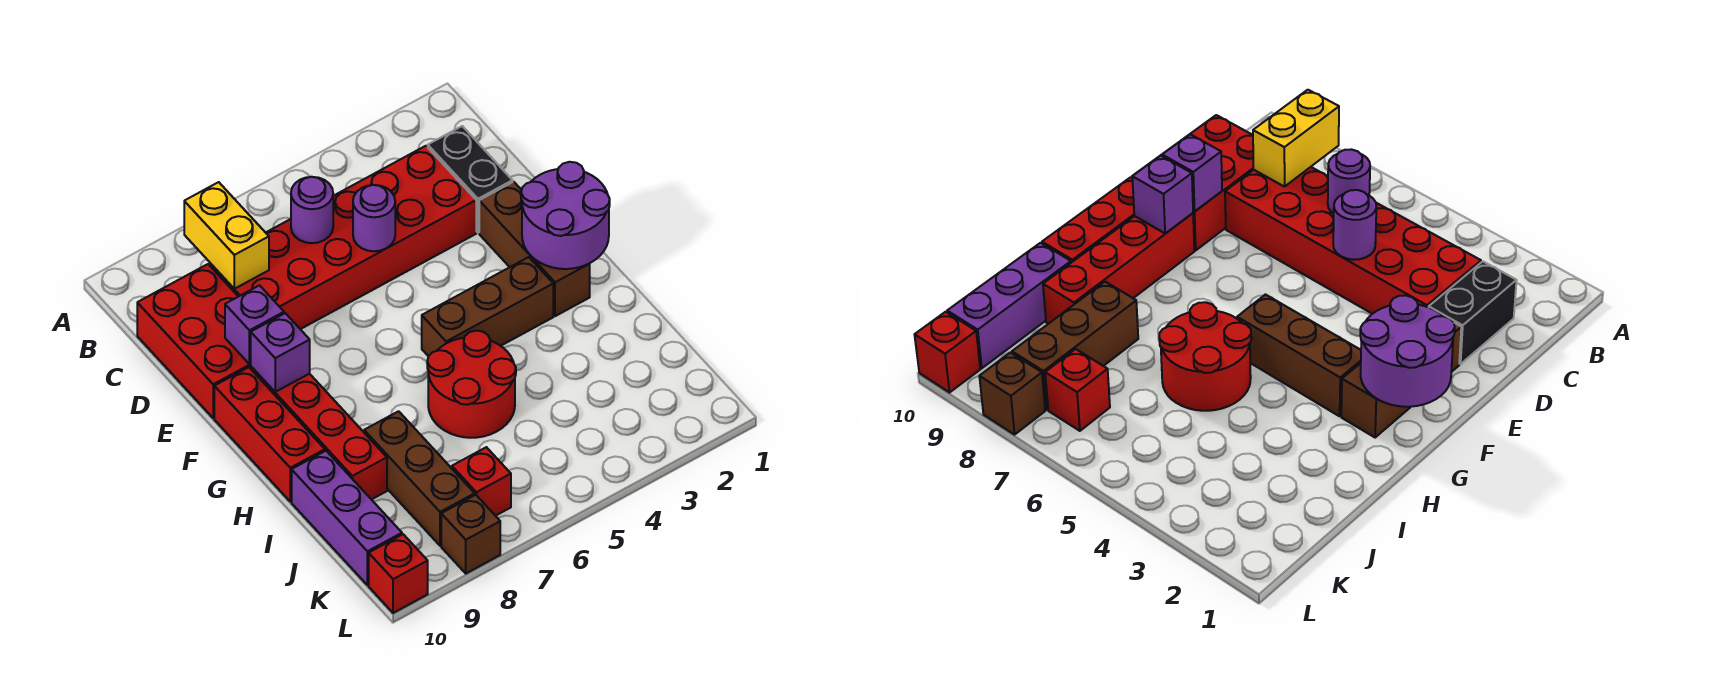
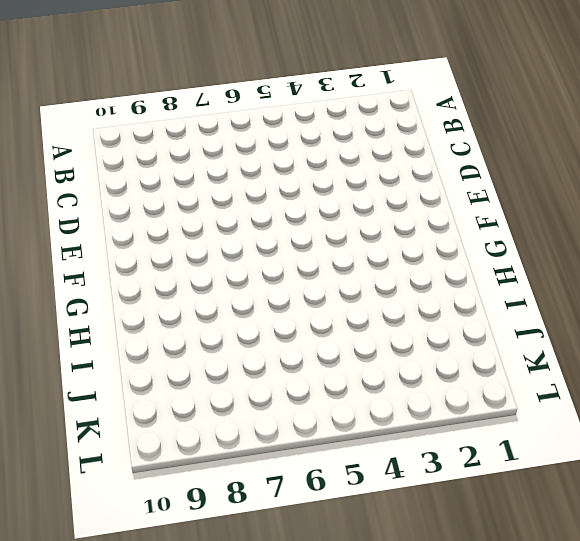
none -> black brick C2:D2 level 1
none -> red brick C3:D8 level 1
none -> red brick C9:E10 level 1

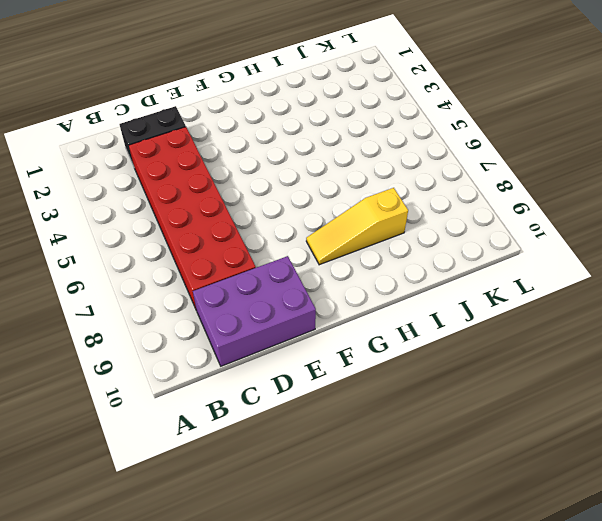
purple brick C9:E10 level 1 -> red brick C9:E10 level 1
yellow slope G8:I8 level 1 top I -> brown brick I8:K8 level 1
none -> brown brick E2:G2 level 1
none -> red brick F9:I9 level 1
none -> red brick F10:H10 level 1

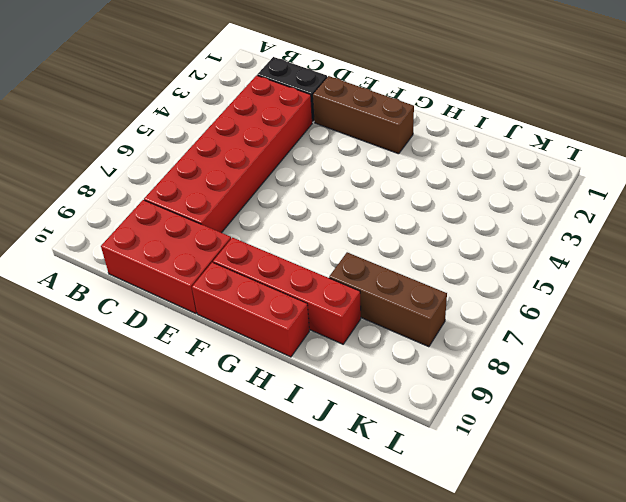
none -> brown brick G3:G5 level 1
none -> red round brick H5:I6 level 1
none -> purple brick I10:K10 level 1

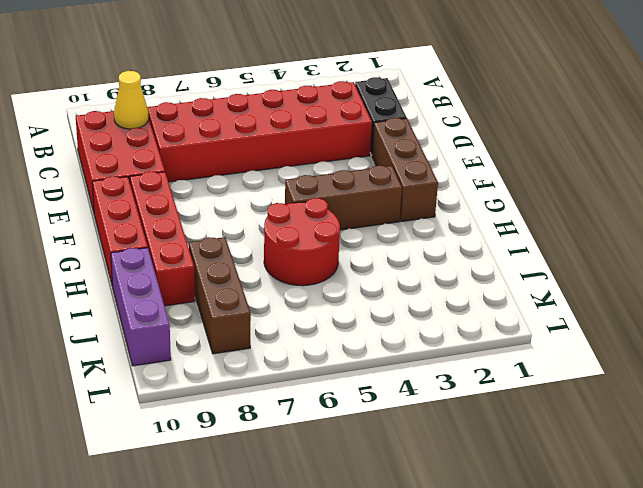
yellow cone C9 level 2 -> none
none -> red brick K7 level 1
none -> brown brick L8 level 1
none -> red brick L10 level 1

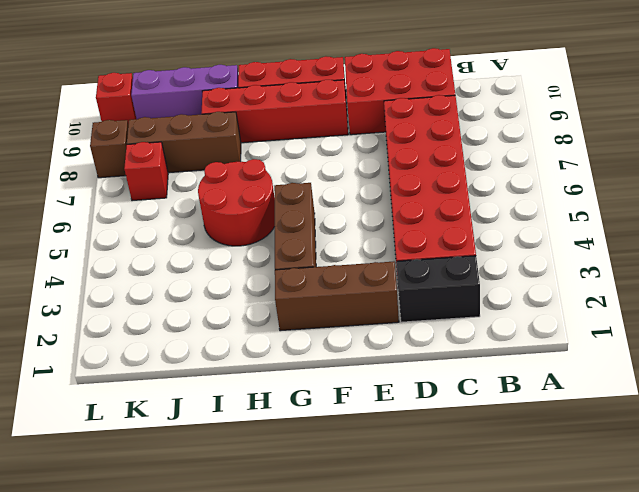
none -> yellow brick B8:C8 level 2
none -> purple round brick C6 level 2
none -> purple round brick D5 level 2

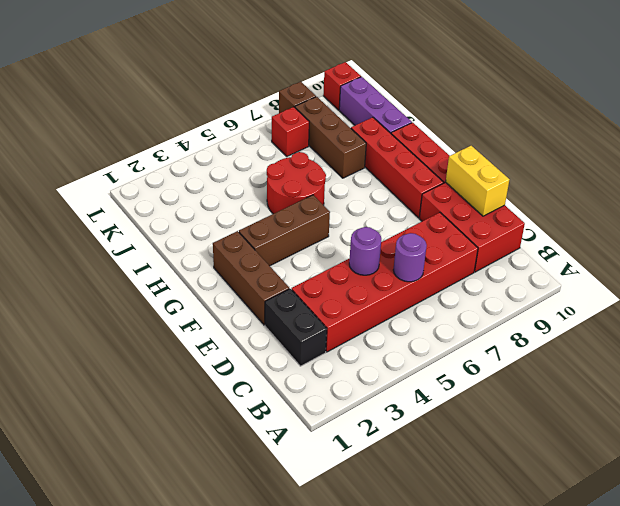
yellow brick D10:E10 level 2 -> yellow brick B8:C8 level 2
none -> purple brick E9 level 2
none -> purple round brick F1:G2 level 2
none -> purple brick F9 level 2

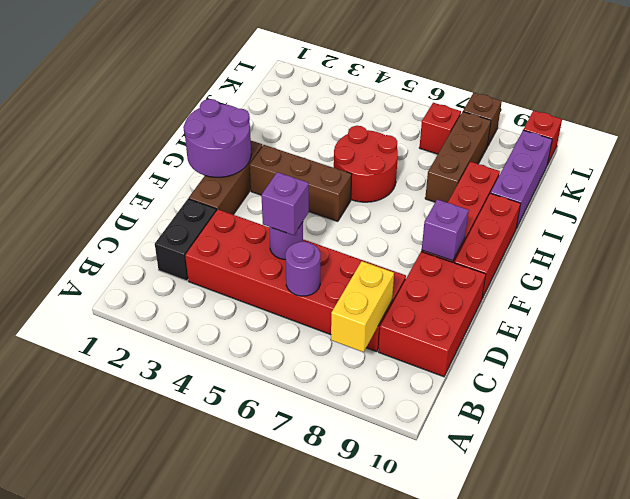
purple brick D5 level 3 -> purple brick E9 level 2

